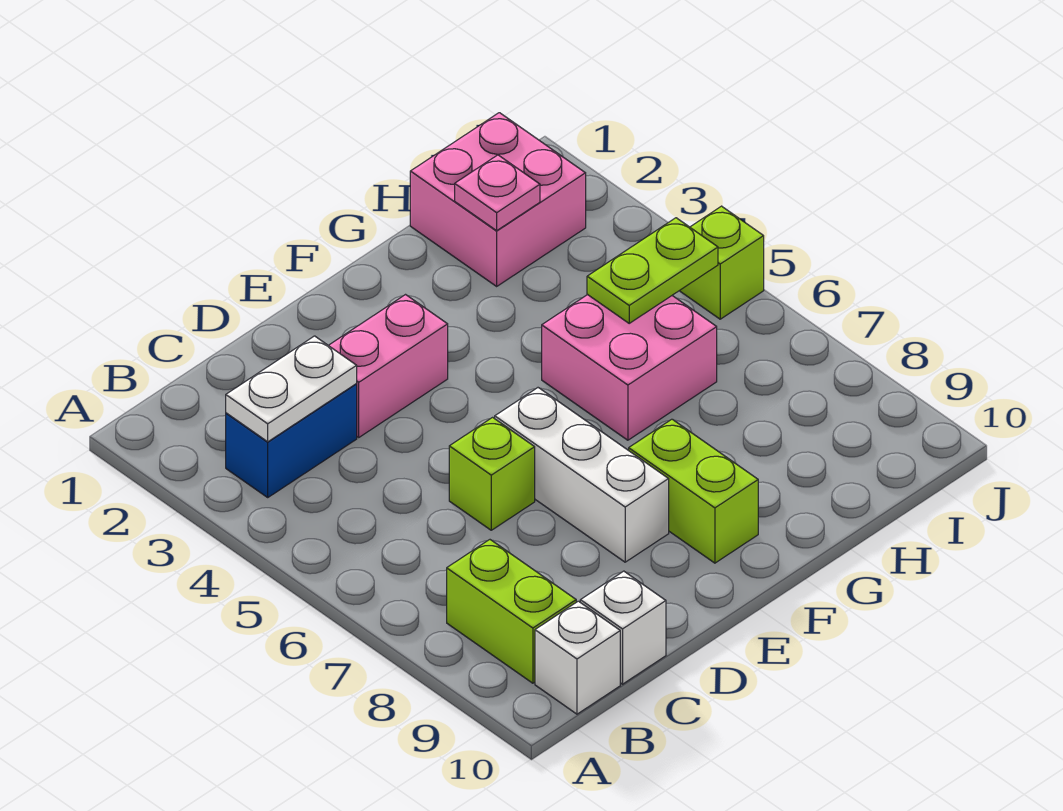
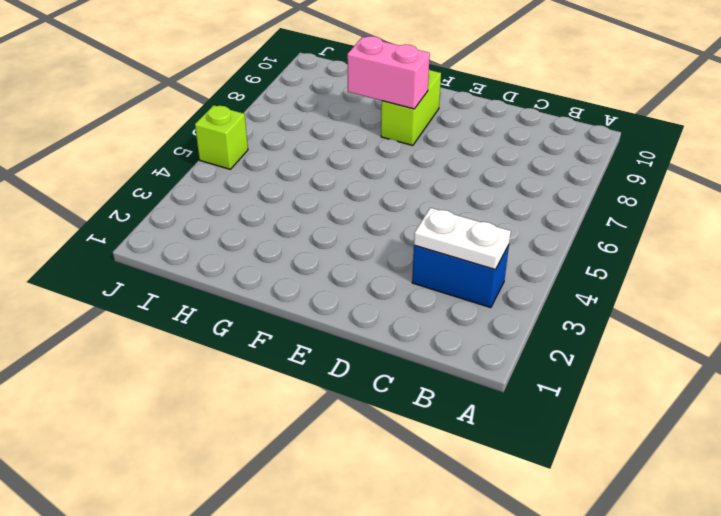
pink brick F8:G8 level 2 -> pink brick D3:E3 level 1
none -> lime brick B8:B9 level 1
none -> white brick B10 level 1
none -> white brick C10 level 1

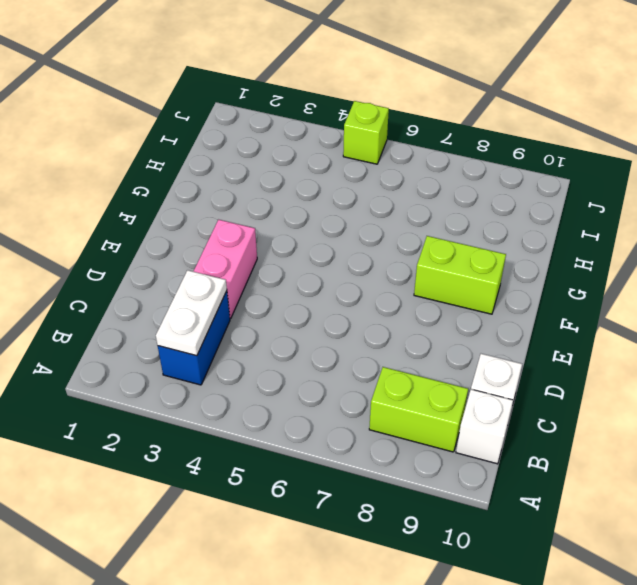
none -> lime brick D6 level 1
none -> white brick E6:E8 level 1
none -> pink brick G5:H6 level 1

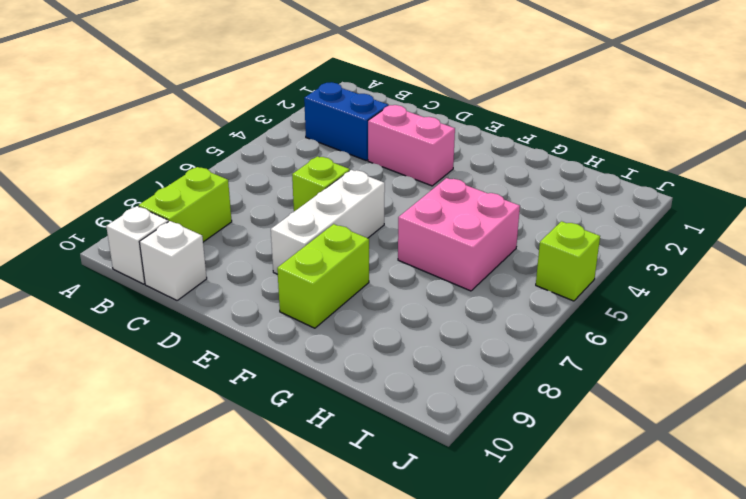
none -> pink brick H1:I2 level 1
none -> white plate B3:C3 level 2
none -> pink plate H2 level 2

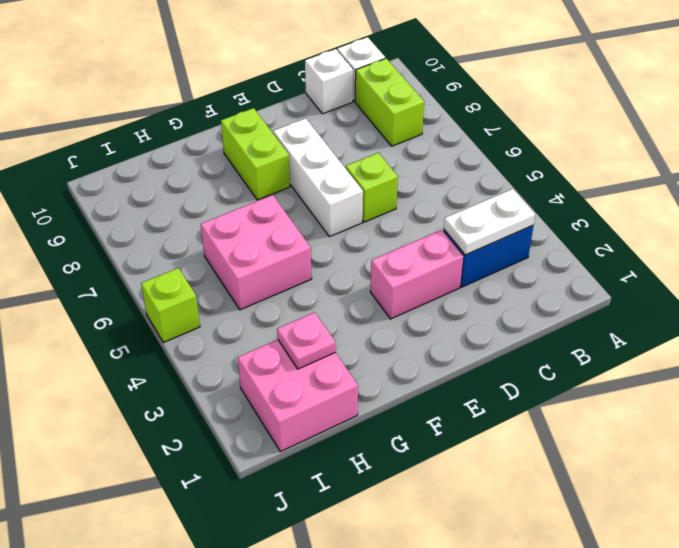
none -> lime plate H5:I5 level 2

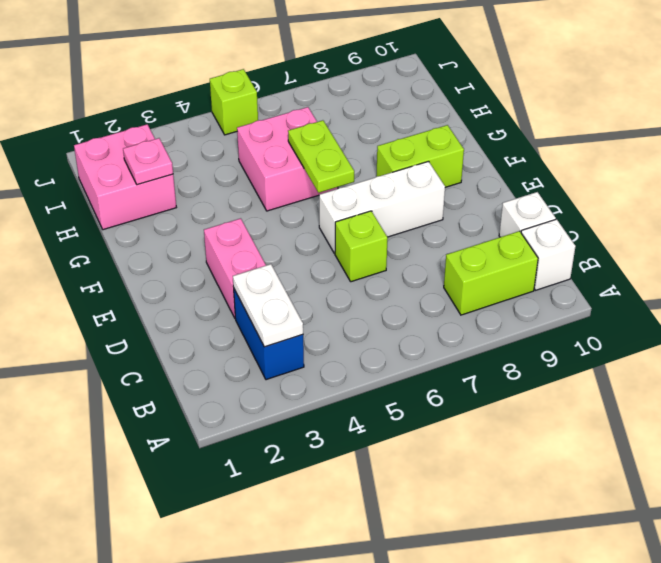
lime plate F6:G6 level 2 -> lime plate H5:I5 level 2

